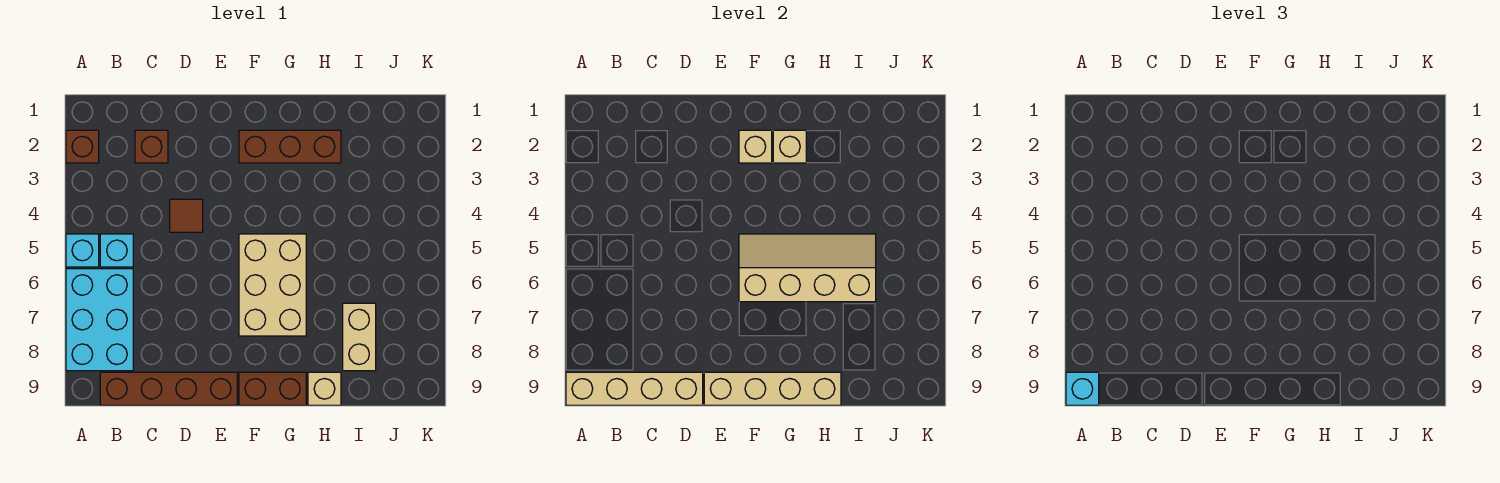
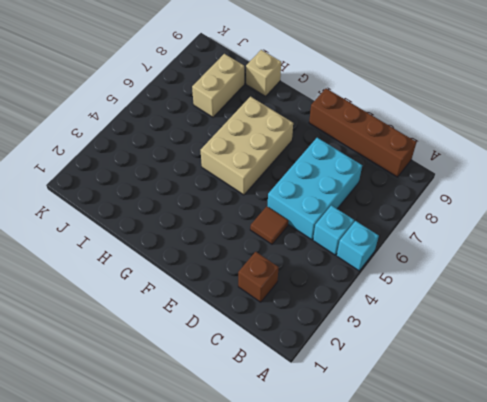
cyan brick C5:D7 level 1 -> cyan brick A6:B8 level 1
none -> brown brick A2 level 1
none -> brown brick F2:H2 level 1
none -> brown brick F9:G9 level 1

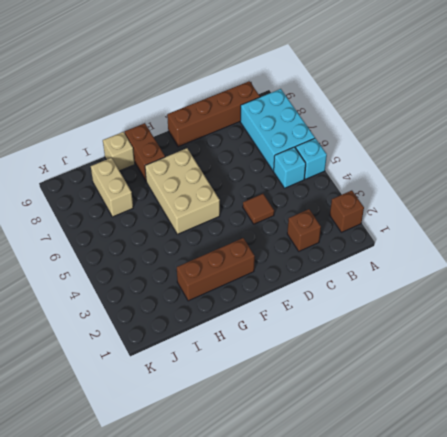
brown brick G8:G9 level 1 -> brown brick F9:G9 level 1
none -> tan brick A9:D9 level 2
none -> tan brick E9:H9 level 2
none -> tan brick F2 level 2

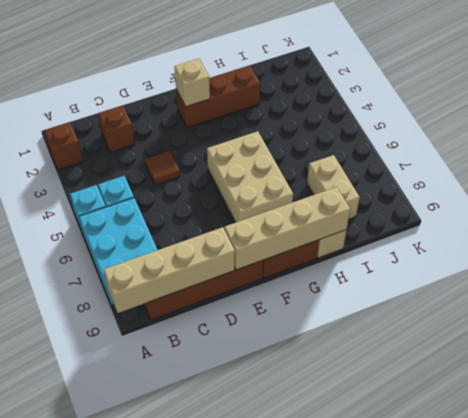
none -> tan slope F5:I6 level 2 top 6
none -> tan brick G2 level 2
none -> cyan brick A9 level 3

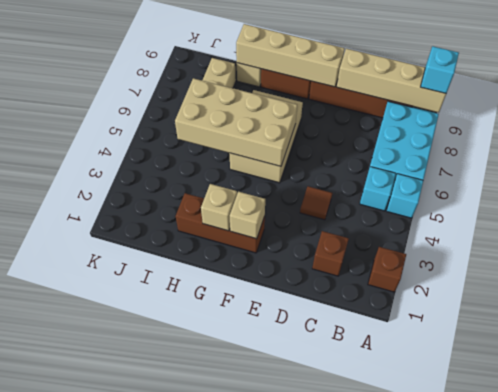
tan brick F5:I6 level 2 -> tan slope F5:I6 level 2 top 6

